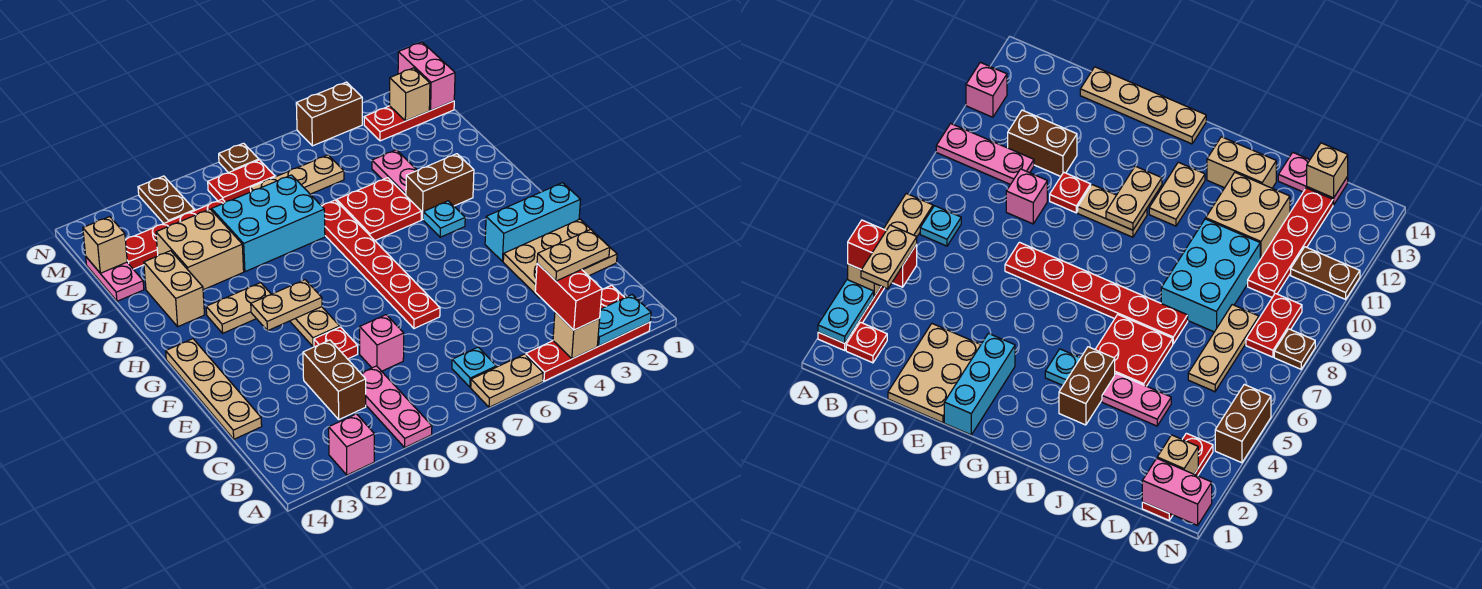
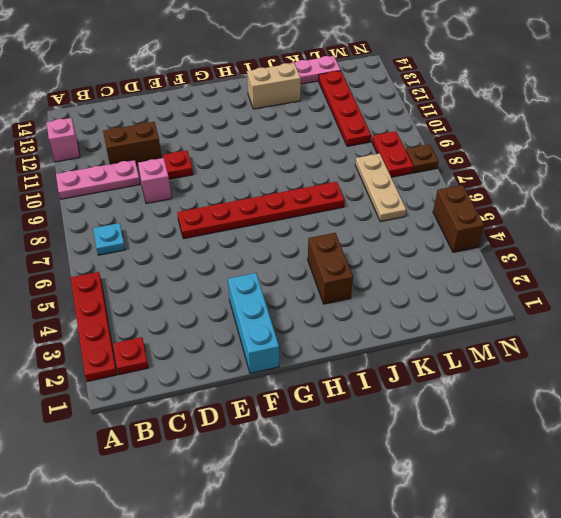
none -> tan plate A6:A7 level 1
none -> tan plate D1:E3 level 1
none -> tan plate D14:G14 level 1
none -> tan plate F10:G10 level 1

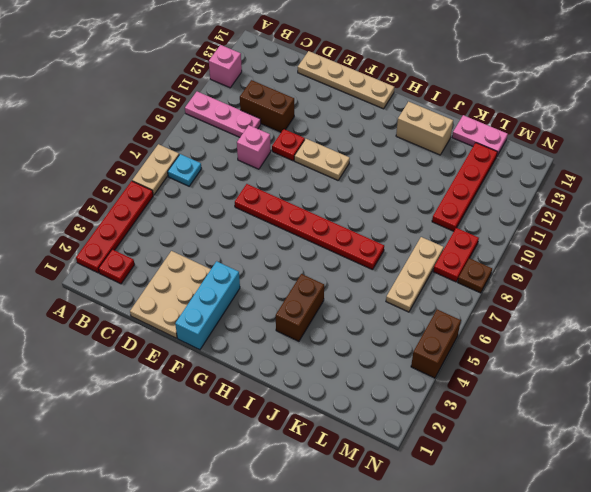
none -> cyan plate H4 level 1
none -> tan plate H11:H12 level 1
none -> red plate I5:J6 level 1
none -> pink plate J4:K4 level 1

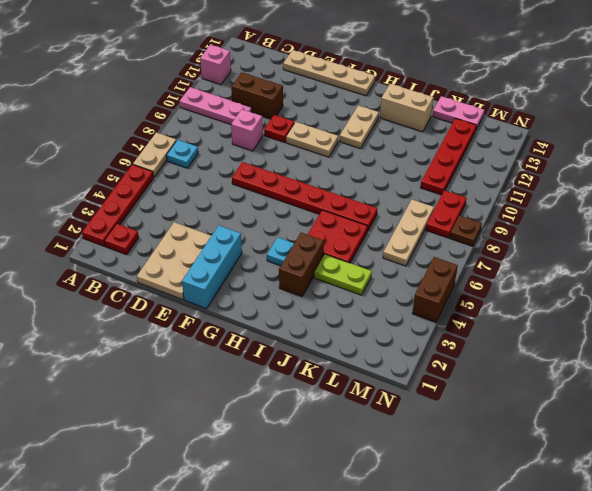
lime plate J4:K4 level 1 -> pink plate J4:K4 level 1
none -> cyan brick J8:K10 level 1
none -> tan brick J11:K12 level 1
none -> red plate M1:M3 level 1
none -> brown plate M11:N11 level 1

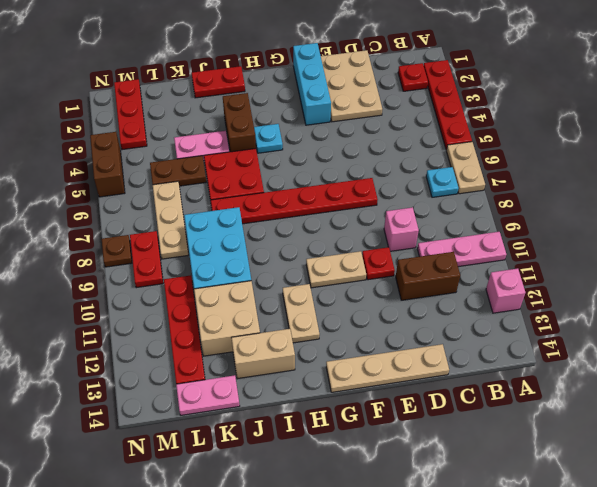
red plate I1:J1 level 1 -> none
brown plate K5:L5 level 1 -> brown plate M11:N11 level 1
none -> cyan plate A2:A3 level 2
none -> tan brick A4 level 2
none -> tan plate G10:G11 level 2
none -> tan brick L14 level 2

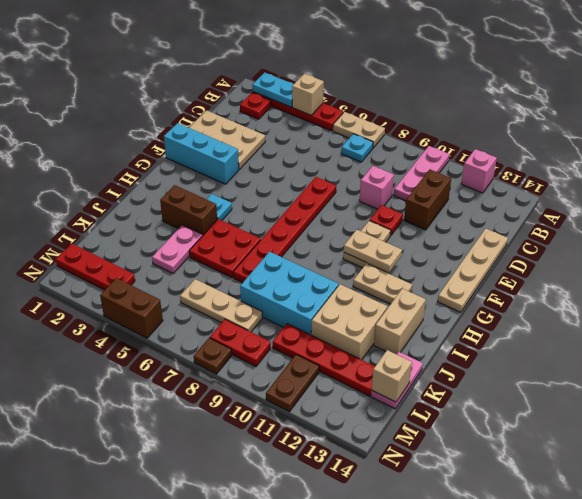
none -> pink brick M1:N1 level 2
none -> tan brick M2 level 2
none -> red brick A4:B4 level 3
none -> tan plate B3:B4 level 4

